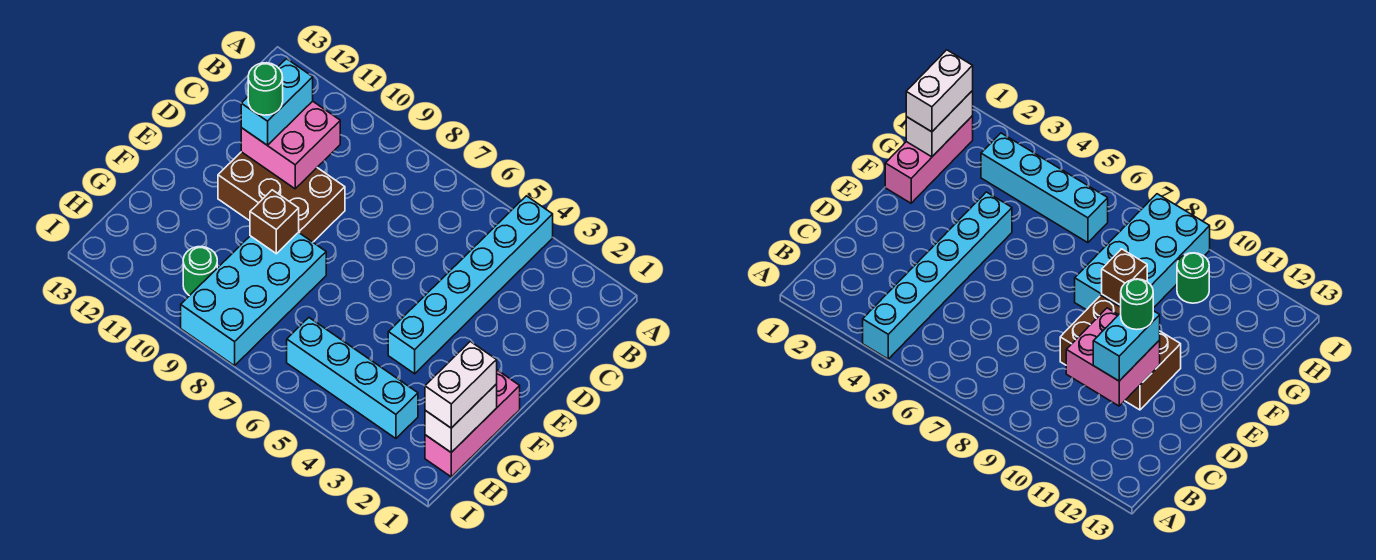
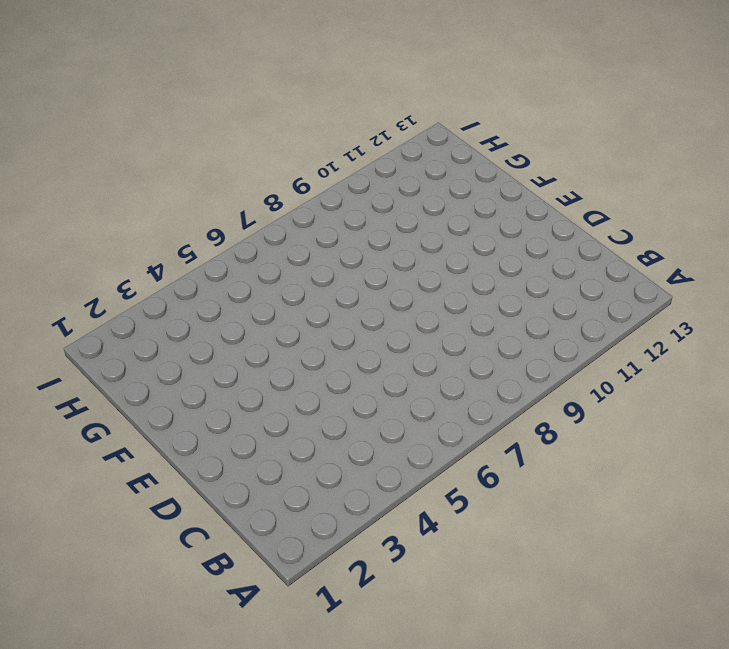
none -> cyan brick A4:F4 level 1
none -> brown brick D9:E11 level 1
none -> pink brick F1:H1 level 1

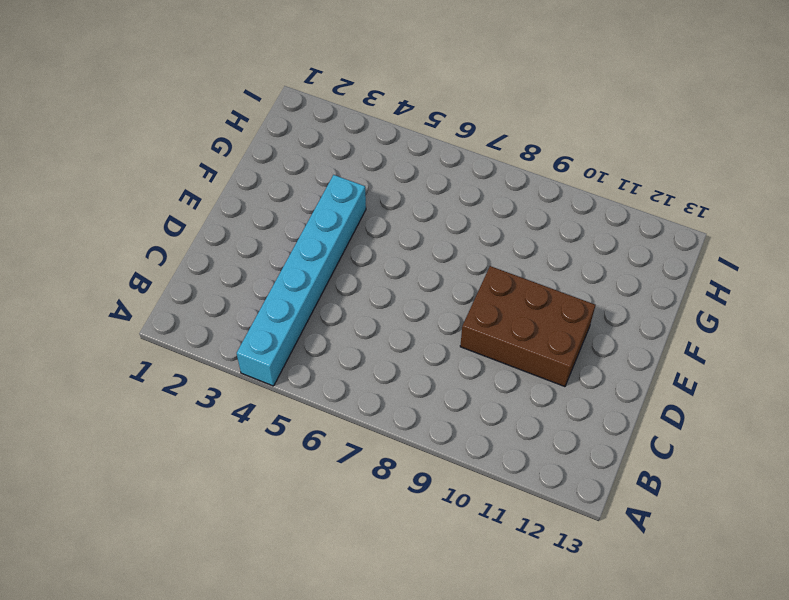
none -> pink brick F1:H1 level 1
none -> cyan brick F8:I9 level 1
none -> cyan brick H3:H6 level 1

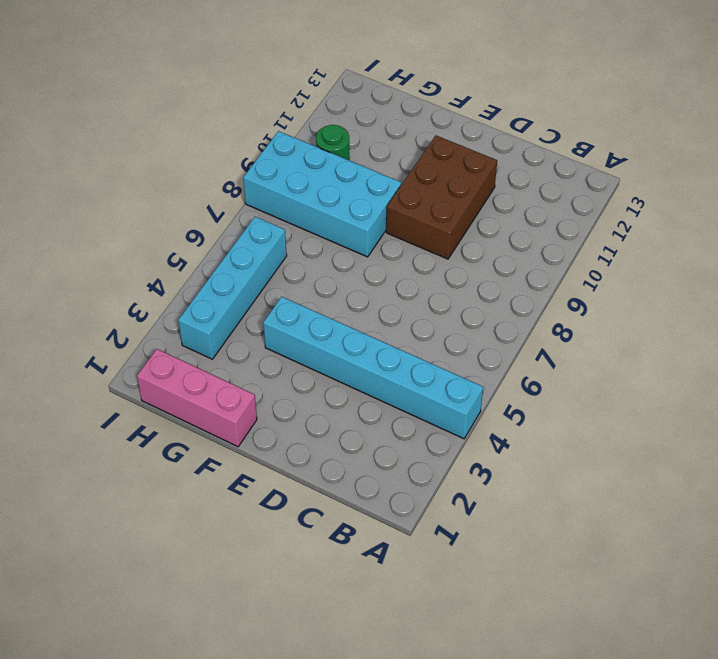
none -> pink brick C10:D11 level 2
none -> brown brick F9 level 2
none -> white brick G1:H1 level 2

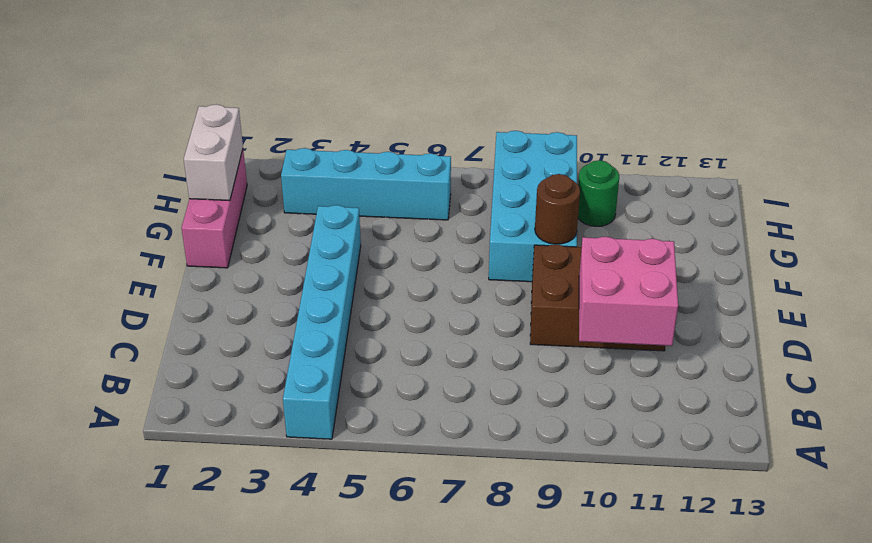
brown round brick F9 level 2 -> brown brick F9 level 2
none -> cyan brick C11:D11 level 3
none -> white brick G1:H1 level 3
none -> green round brick D11 level 4

